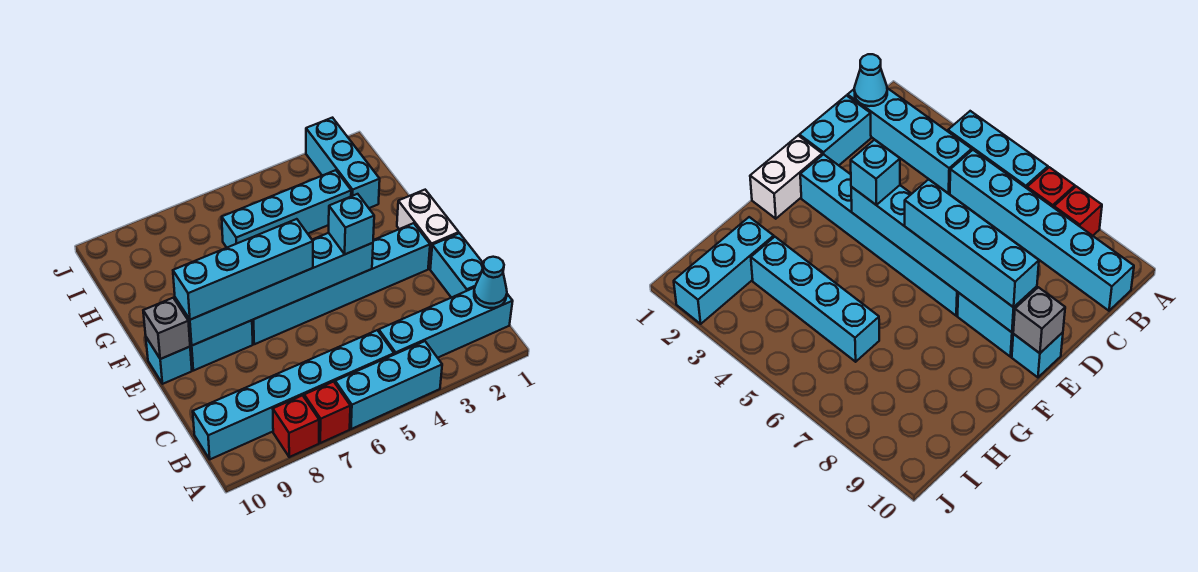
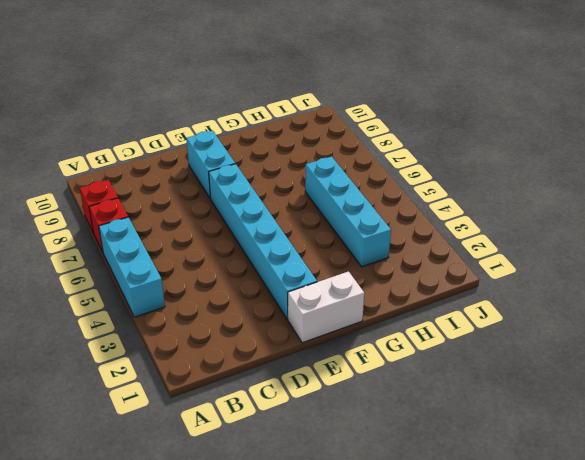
none -> cyan brick B1:B4 level 1
none -> cyan brick B5:B10 level 1
none -> cyan brick C1:D1 level 1

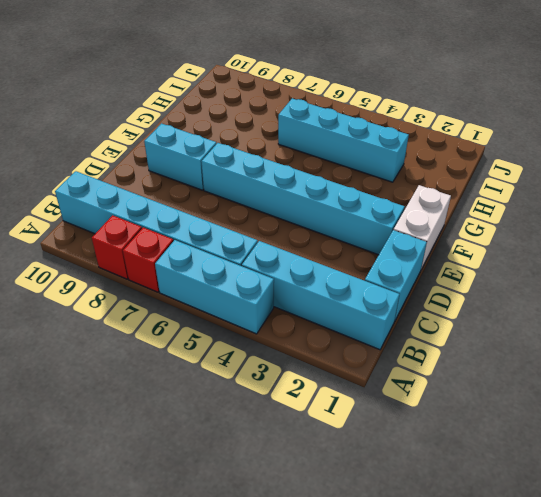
none -> cyan brick E10 level 1
none -> cyan brick H2:J2 level 1
none -> cyan cone B1 level 2

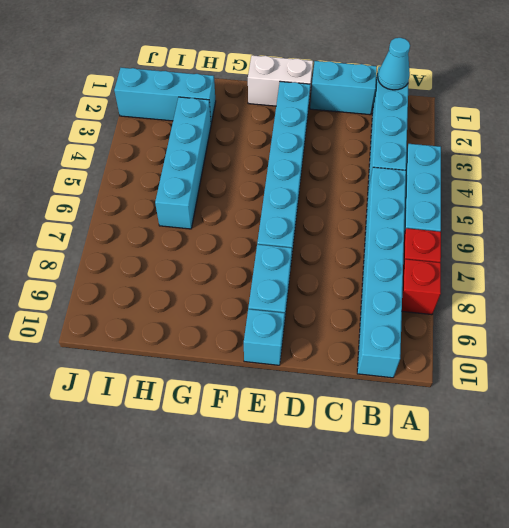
none -> cyan brick E4:E9 level 2
none -> grey brick E10 level 2
none -> cyan brick E4 level 3

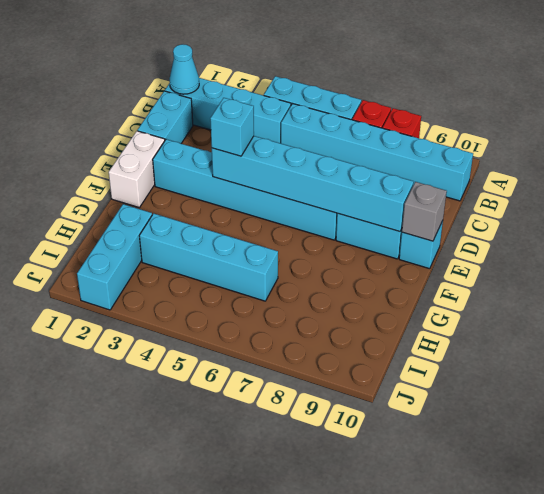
none -> cyan brick E6:E9 level 3

